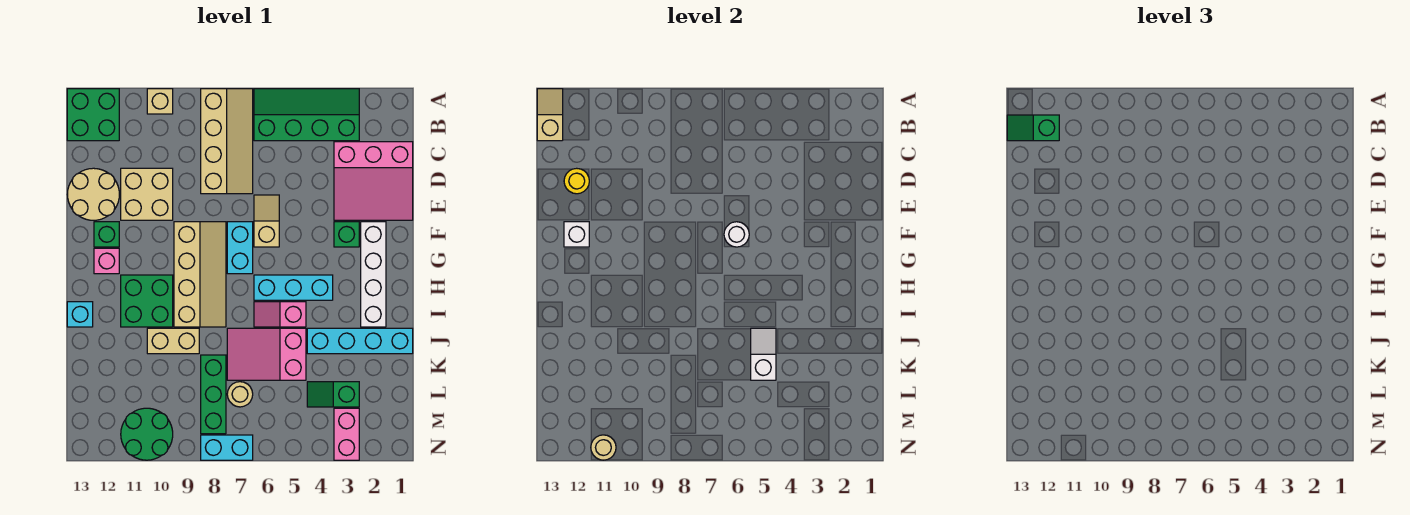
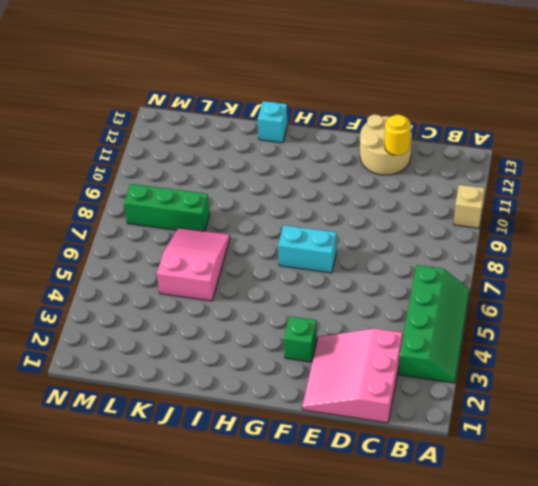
none -> tan slope A7:D8 level 1 top 8
none -> green brick A12:B13 level 1
none -> tan brick D10:E11 level 1
none -> tan slope E6:F6 level 1 top F

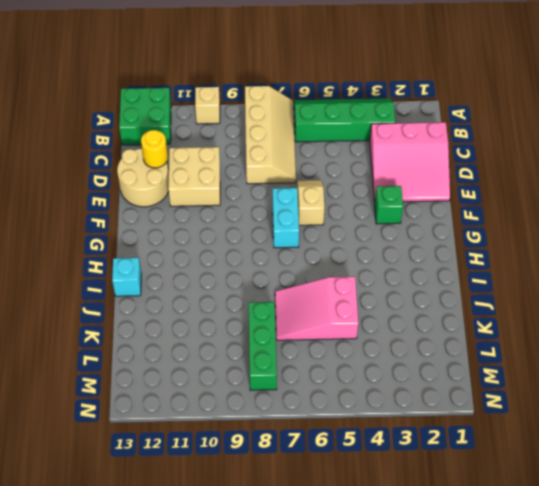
none -> white brick F2:I2 level 1
none -> tan slope F8:I9 level 1 top 9
none -> green brick F12 level 1
none -> pink brick G12 level 1

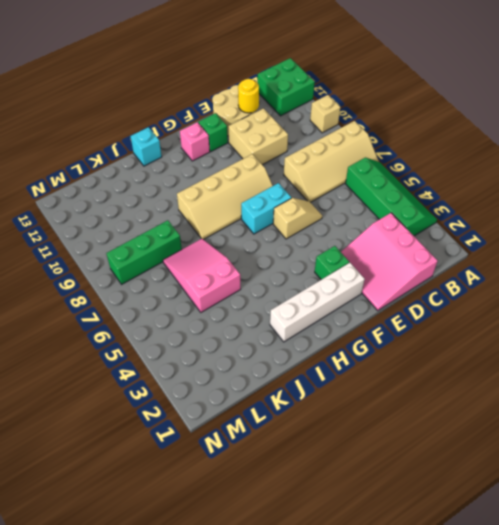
none -> cyan brick H4:H6 level 1
none -> green brick H10:I11 level 1
none -> pink slope I5:I6 level 1 top 5
none -> cyan brick J1:J4 level 1

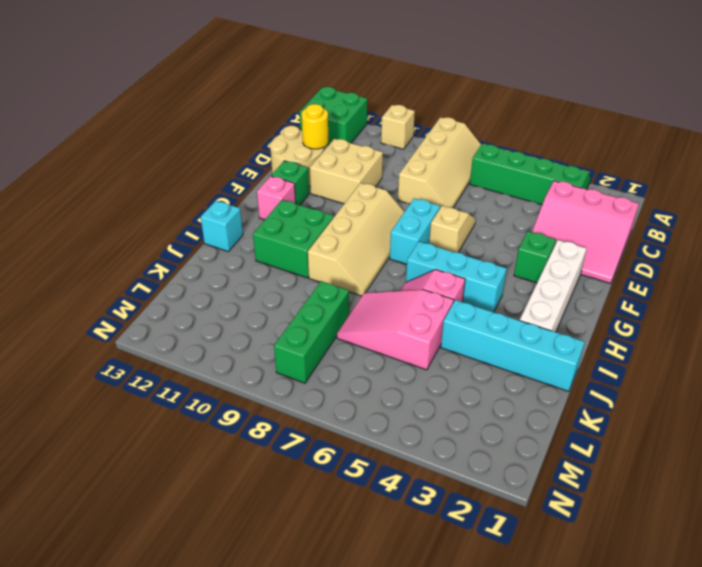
none -> tan brick J9:J10 level 1
none -> green slope L3:L4 level 1 top 3
none -> tan round brick L7 level 1
none -> pink brick M3:N3 level 1

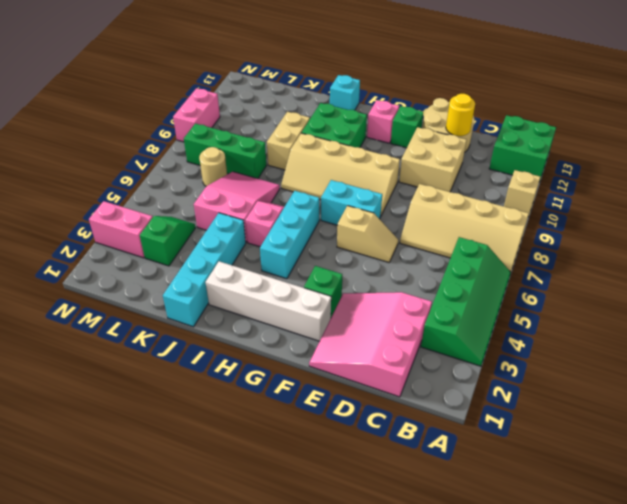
pink brick N9:N10 level 1 -> green round brick M10:N11 level 1
none -> cyan brick N7:N8 level 1
none -> tan slope A13:B13 level 2 top B
none -> white round brick F6 level 2
none -> white brick F12 level 2

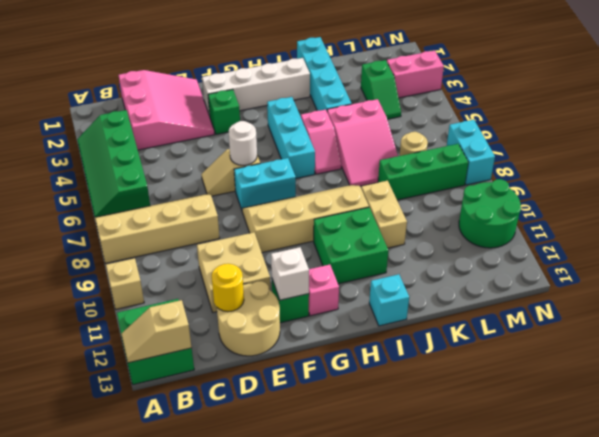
none -> white slope J5:K5 level 2 top K
none -> tan round brick N11 level 2
none -> green slope B12:B13 level 3 top 12

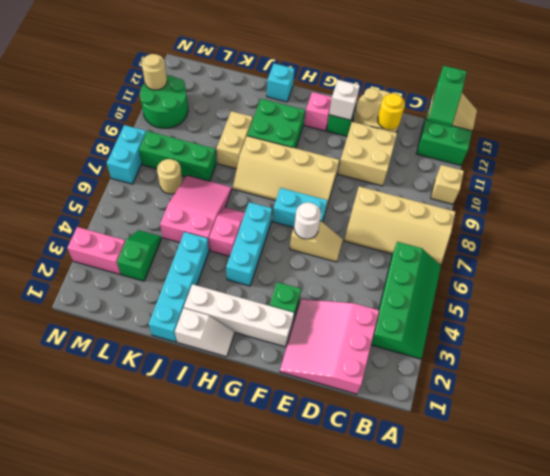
green slope B12:B13 level 3 top 13 -> green slope B12:B13 level 3 top 12
white slope H1:I1 level 1 top I -> white slope J5:K5 level 2 top K

